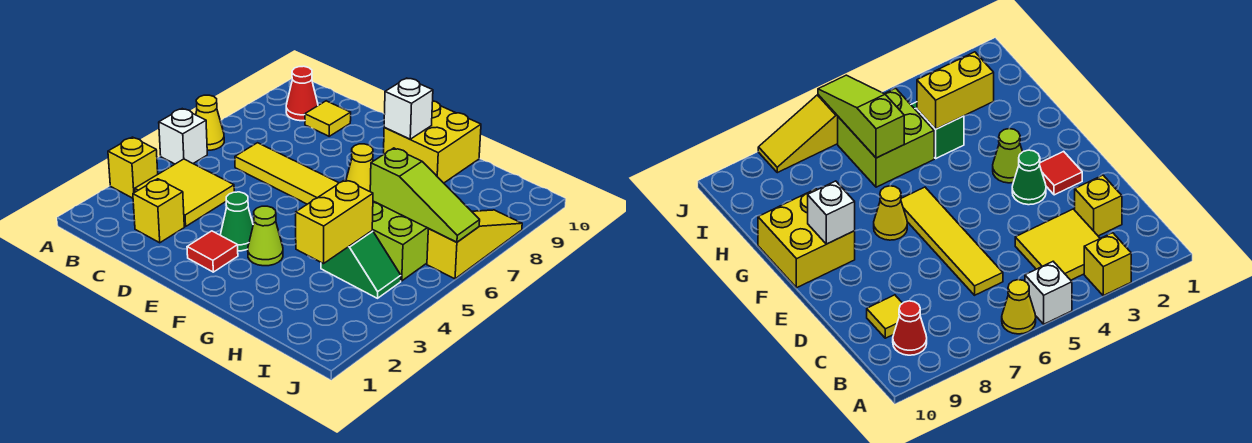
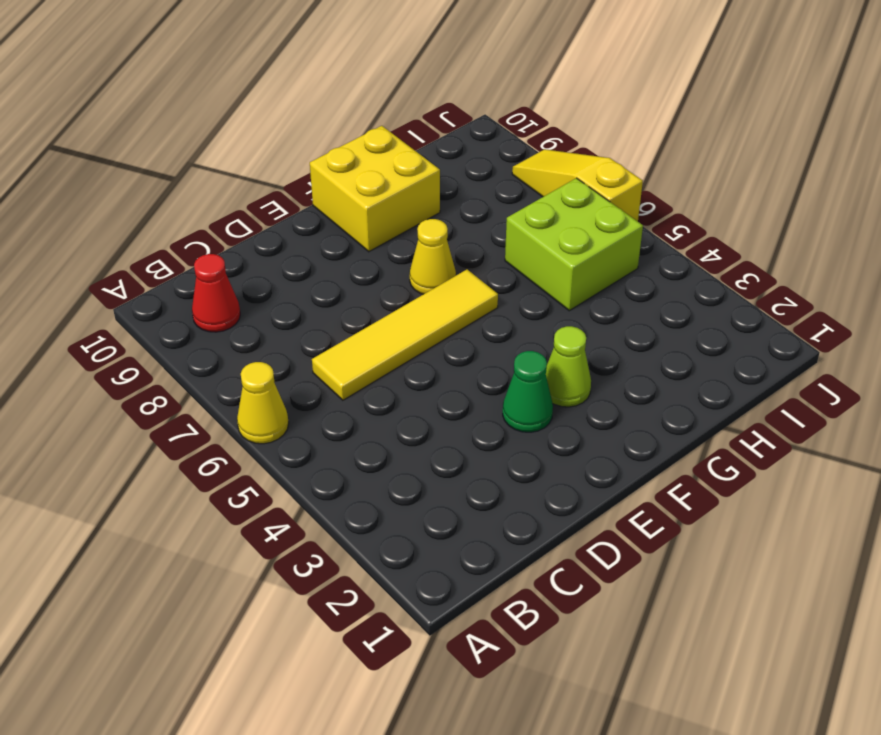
none -> yellow brick A3 level 1
none -> white brick A5 level 1
none -> yellow tile B3:C4 level 1

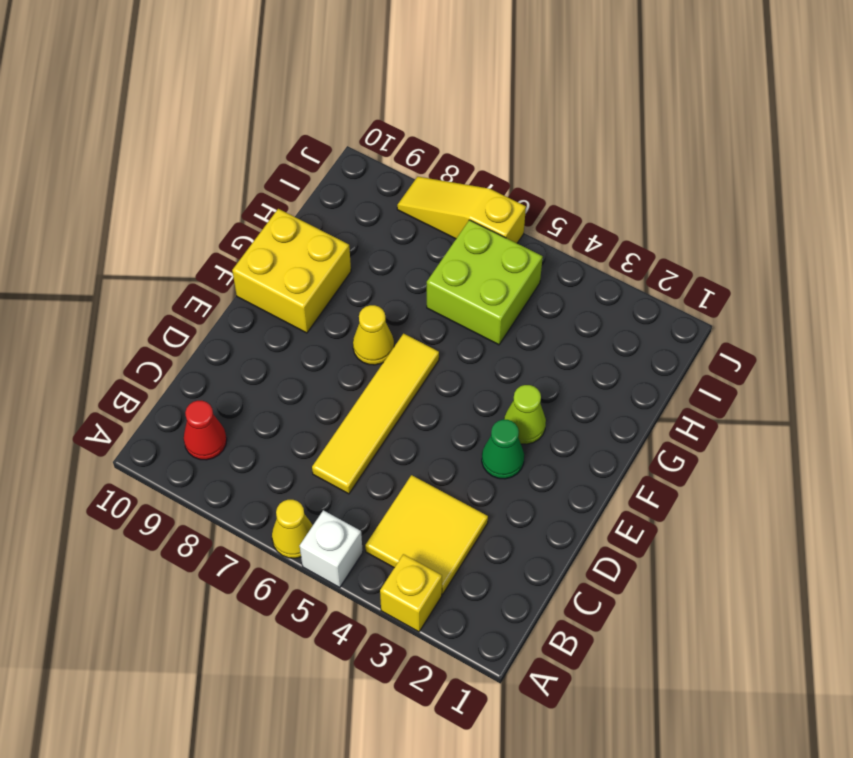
none -> yellow brick C2 level 1
none -> yellow tile C9 level 1
none -> red tile E2 level 1

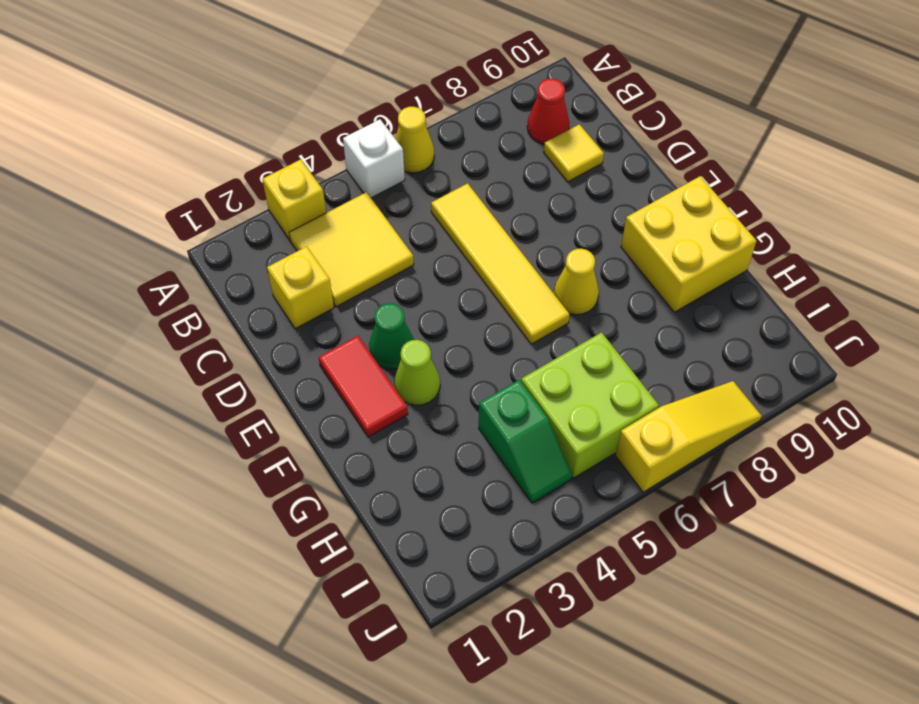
red tile E2:F2 level 1 -> red tile E2 level 1
none -> white brick F9 level 2
none -> yellow brick H3:H4 level 2
none -> lime slope H6:J6 level 2 top H

